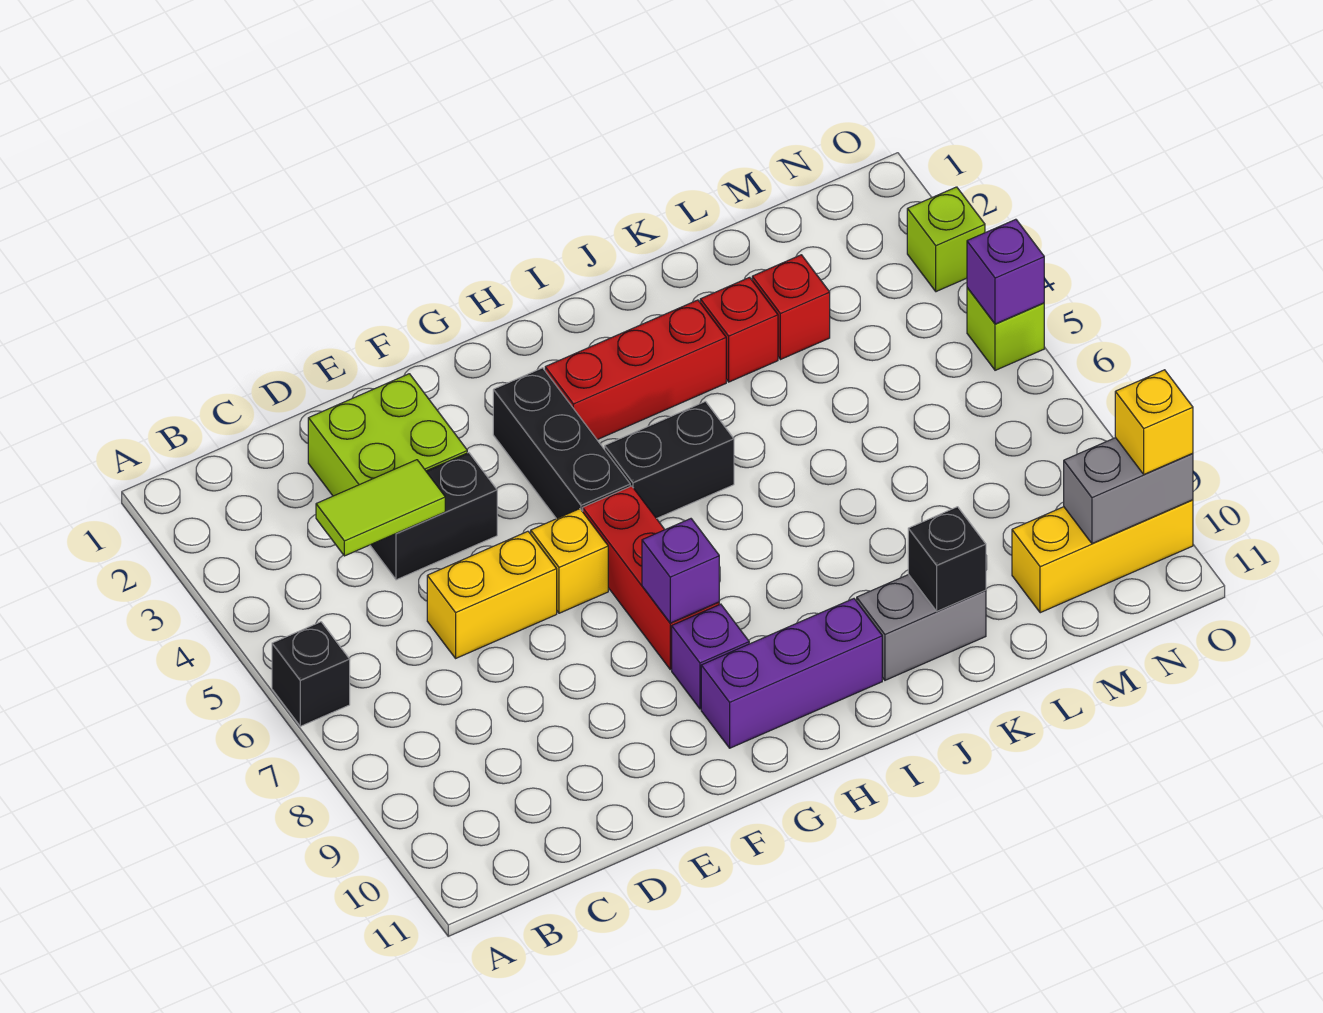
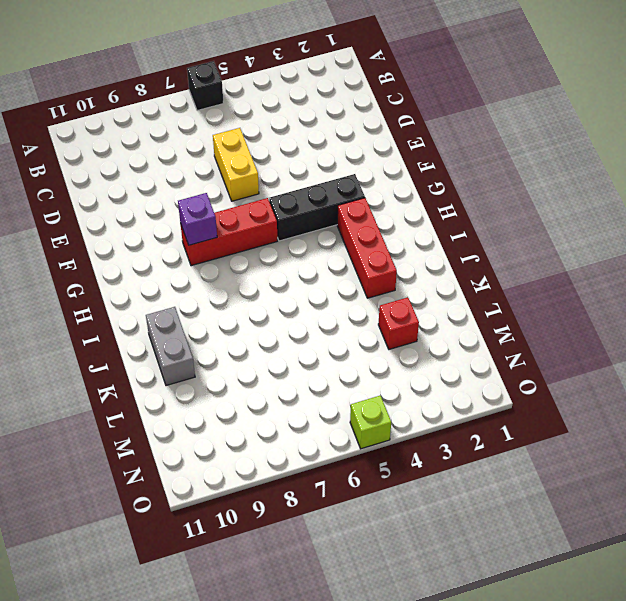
none -> lime brick D2:E3 level 1
none -> black brick D4:E4 level 1
none -> yellow brick F6 level 1

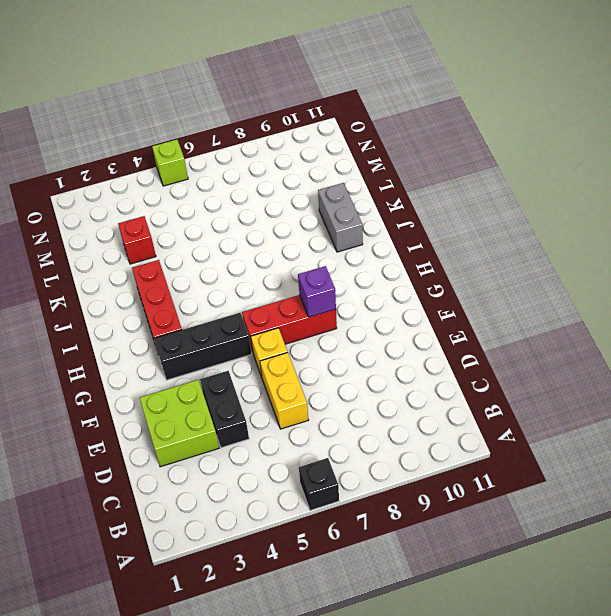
none -> purple brick G9 level 1
none -> purple brick G10:I10 level 1
none -> black brick H5:I5 level 1

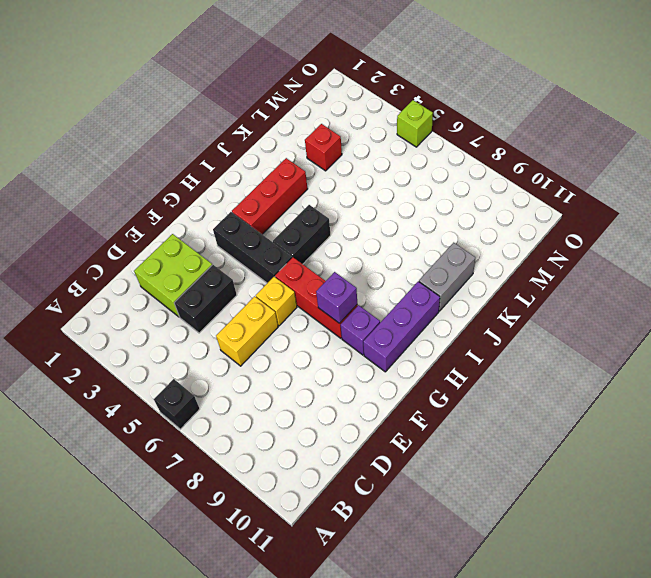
none -> red brick K3 level 1
none -> yellow brick M10:O10 level 1
none -> lime brick O3 level 1

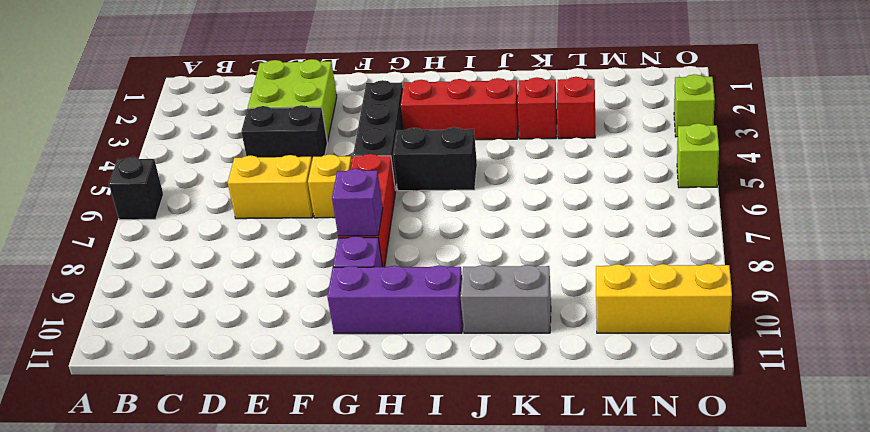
none -> lime tile C4:D4 level 2
none -> black brick K10 level 2
none -> grey brick N10:O10 level 2

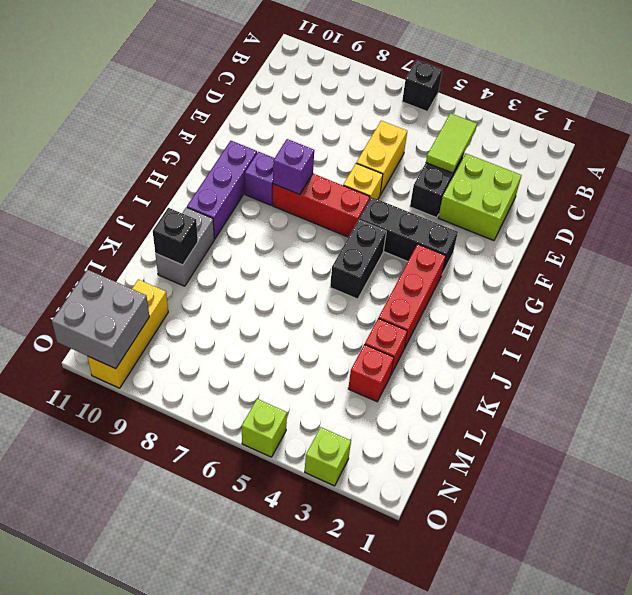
grey brick N10:O11 level 2 -> grey brick N10:O10 level 2
none -> purple brick O5 level 2
none -> yellow brick O10 level 3

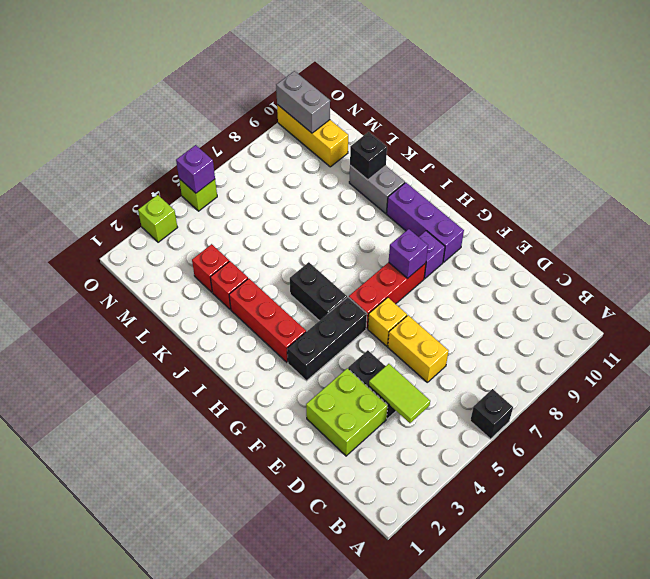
none -> yellow brick O10 level 3

